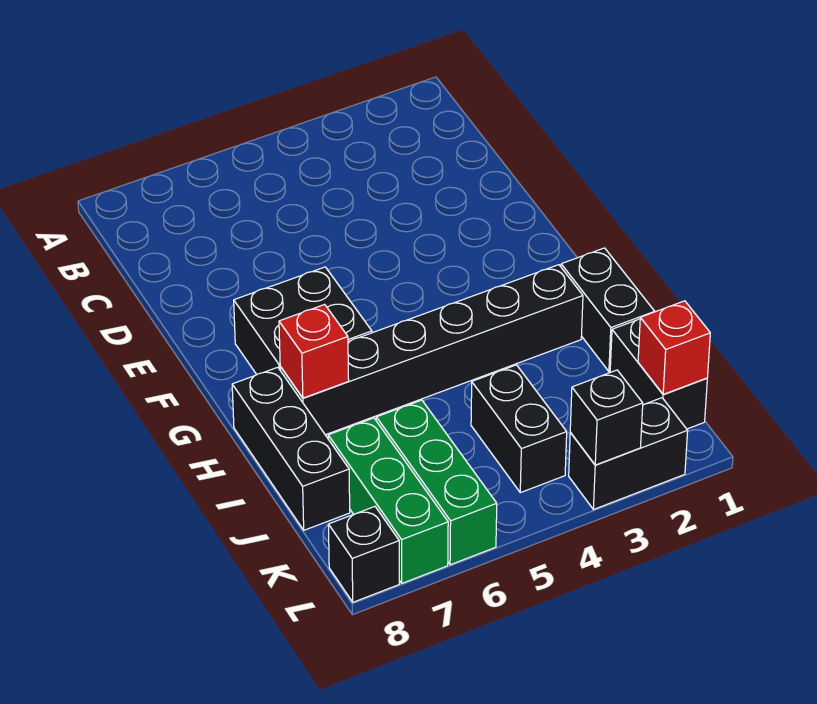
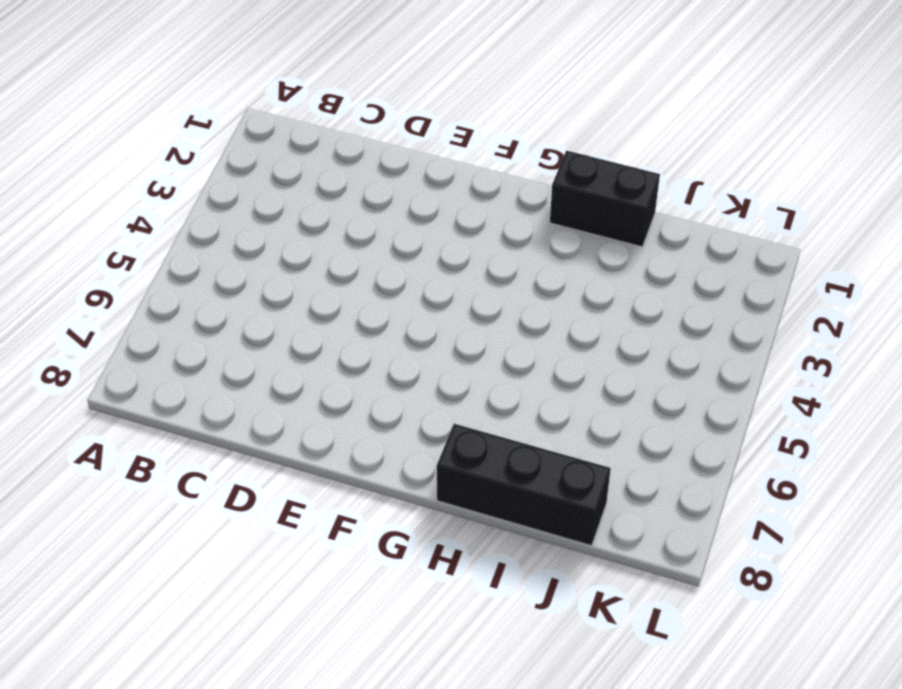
none -> black brick F6:G7 level 1
none -> black brick H2:H7 level 1
none -> black brick J1:K1 level 1

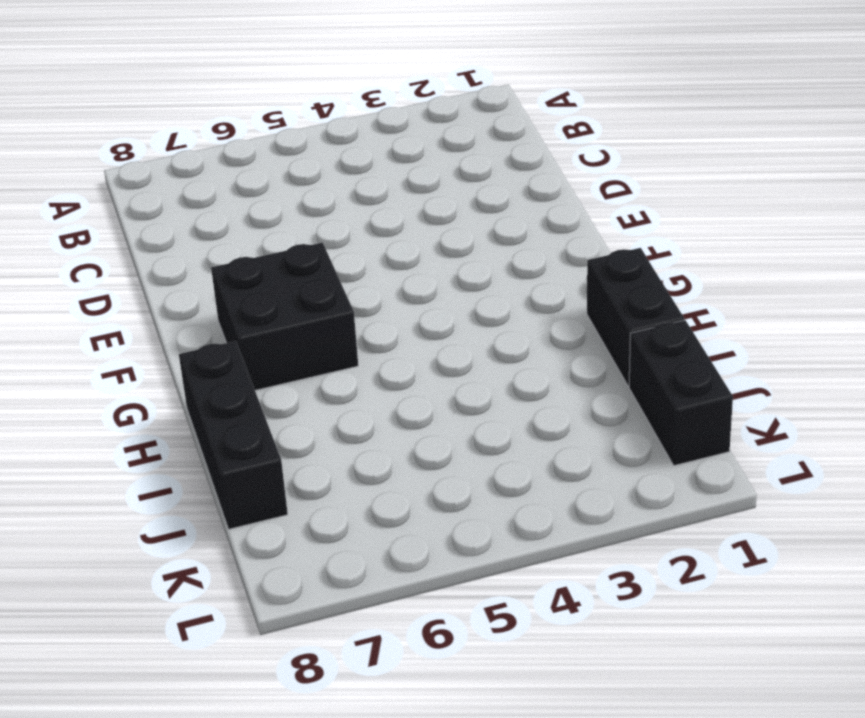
none -> black brick H2:H7 level 1
none -> black brick J4:K4 level 1
none -> green brick J6:L6 level 1

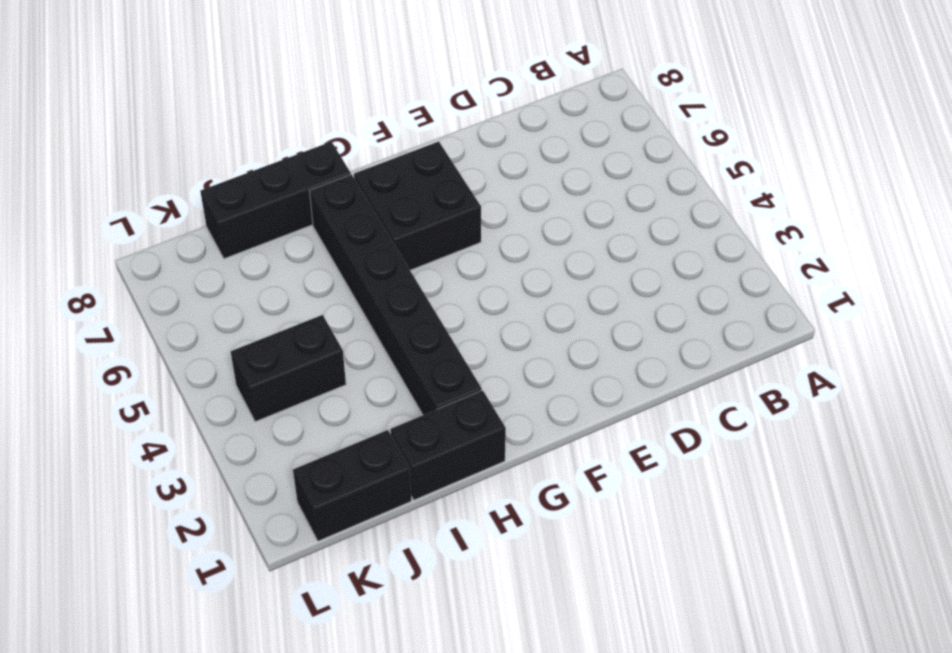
none -> green brick J6:L6 level 1
none -> green brick J7:L7 level 1
none -> black brick L2:L3 level 1

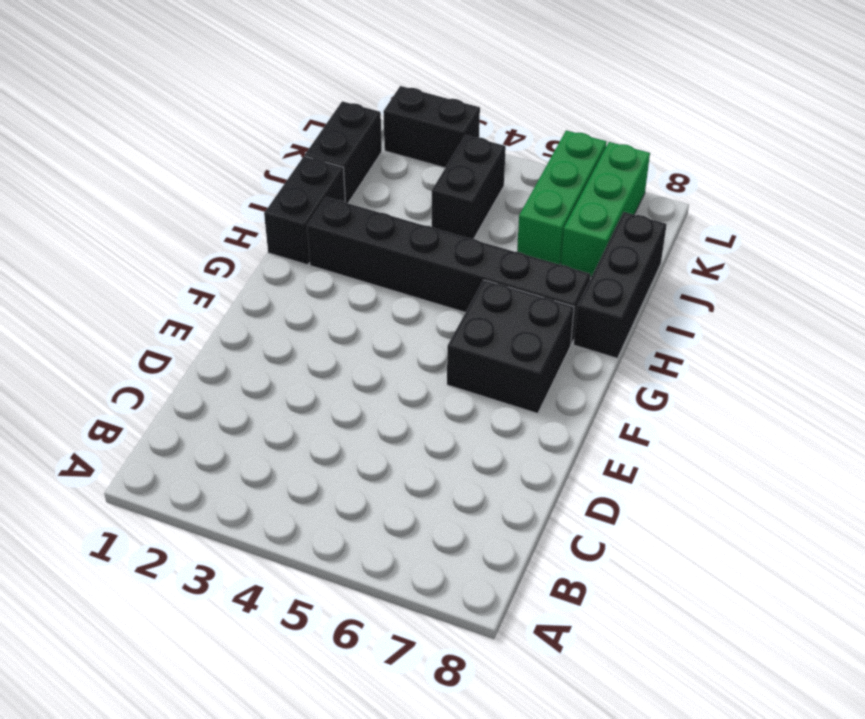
none -> black brick L8 level 1
none -> red brick H7 level 2
none -> red brick K1 level 2

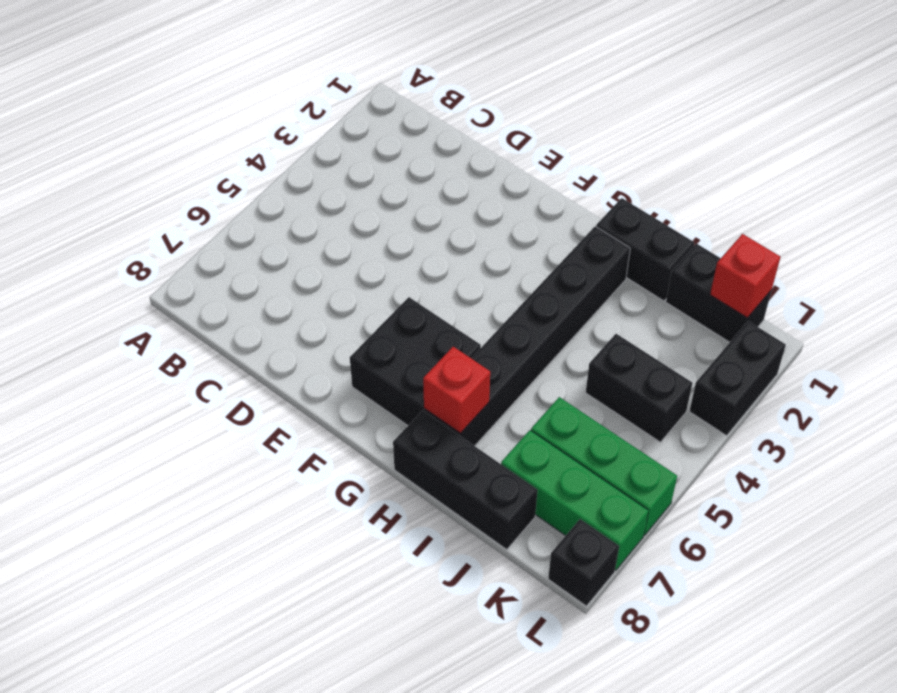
none -> black brick L3 level 2

